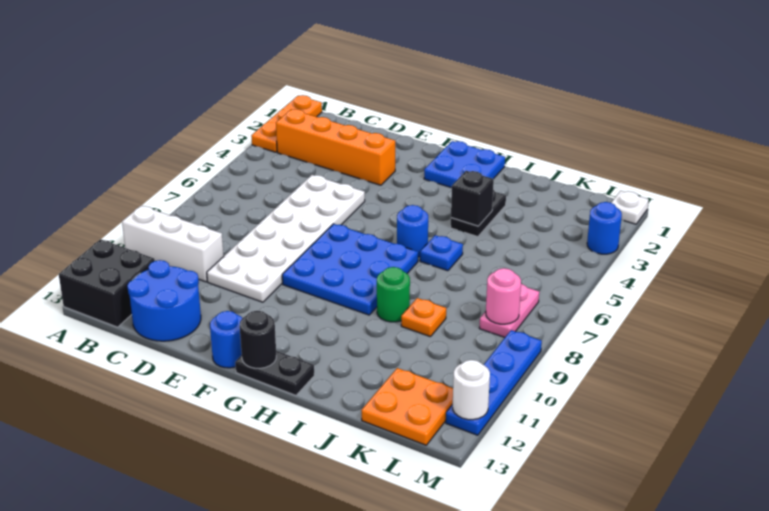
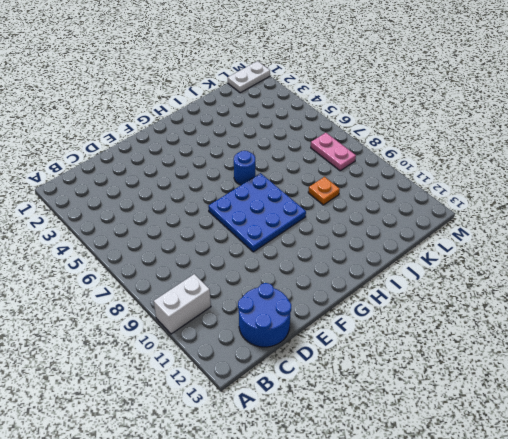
white brick A10:B10 level 1 -> white brick A10:C10 level 1
white plate L1:M1 level 1 -> white plate M1 level 1
none -> orange plate A1:A3 level 1
none -> black brick A12:B13 level 1
none -> orange brick B3:E3 level 1

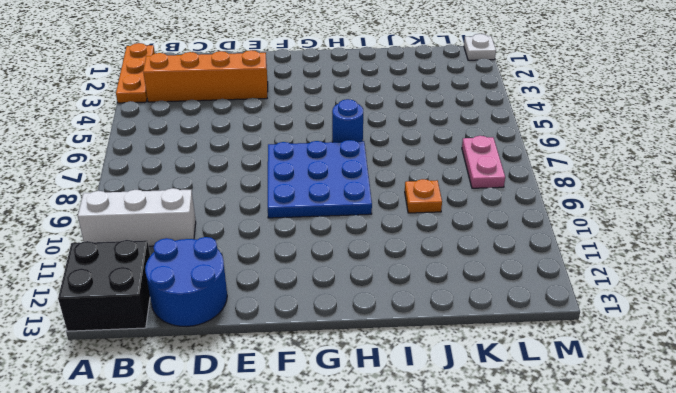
none -> white plate D5:E10 level 1
none -> blue round brick F13 level 1
none -> blue plate G1:H2 level 1

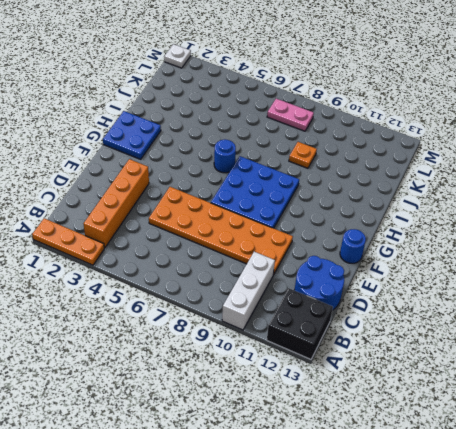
orange plate D5:E10 level 1 -> white plate D5:E10 level 1
none -> black plate G13:H13 level 1
none -> black plate I3:I4 level 1
none -> blue plate I6 level 1

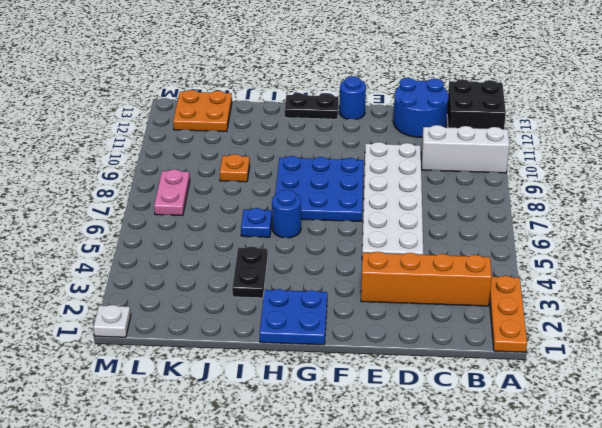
none -> green round brick I9 level 1
none -> blue round brick M3 level 1
none -> blue plate M9:M12 level 1

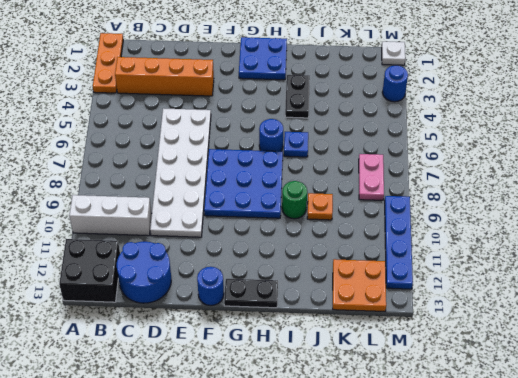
none -> black round brick G13 level 2
none -> black brick I4 level 2
none -> pink round brick L8 level 2

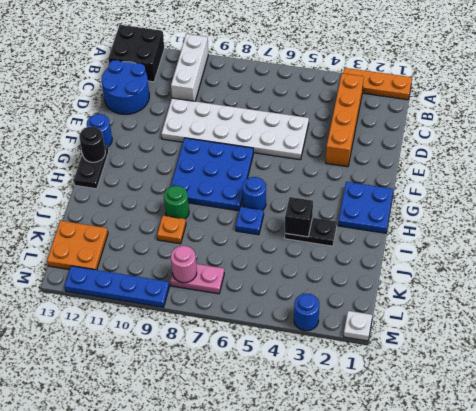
none -> white round brick M12 level 2

